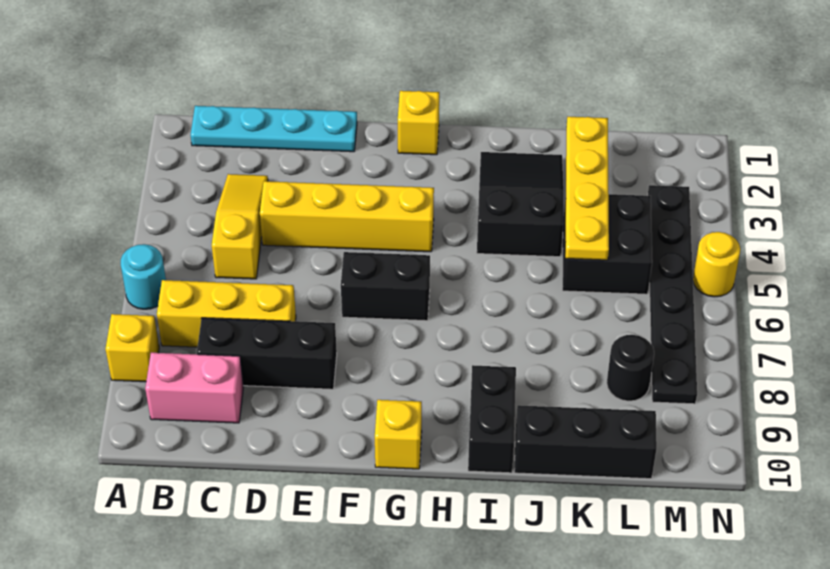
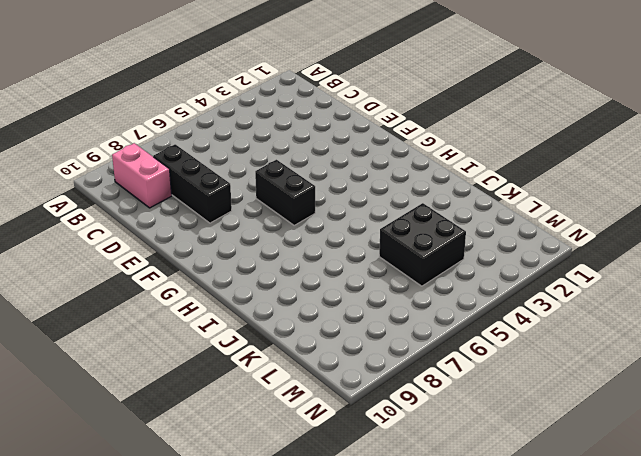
none -> cyan round brick A6 level 1
none -> yellow brick A8 level 1
none -> cyan plate B1:E1 level 1

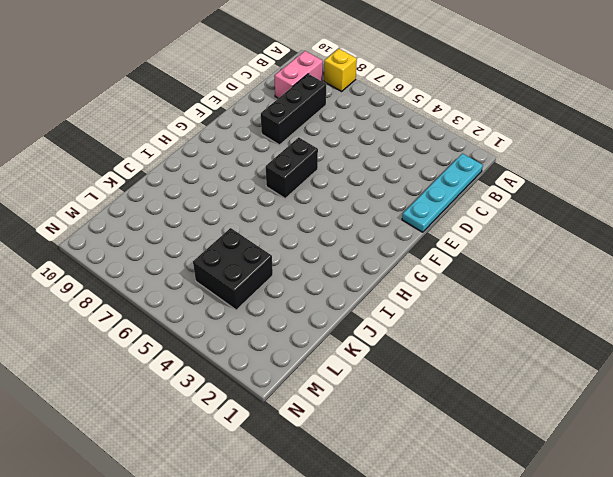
none -> cyan round brick A6 level 1
none -> yellow brick B7:D7 level 1
none -> yellow slope C3:C5 level 1 top 5

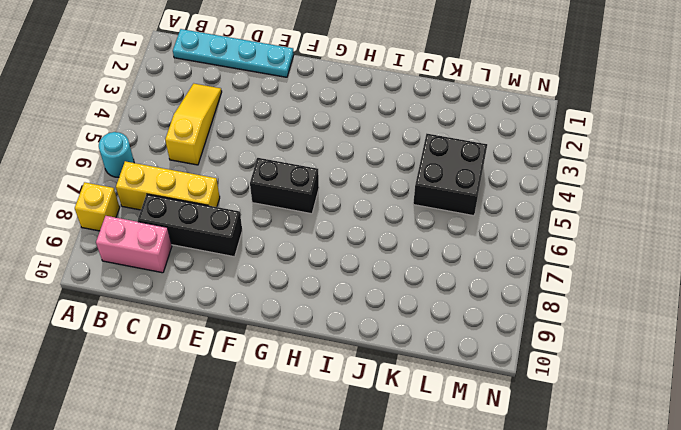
none -> yellow brick D4:G4 level 1
none -> yellow brick G1 level 1
none -> yellow brick G10 level 1

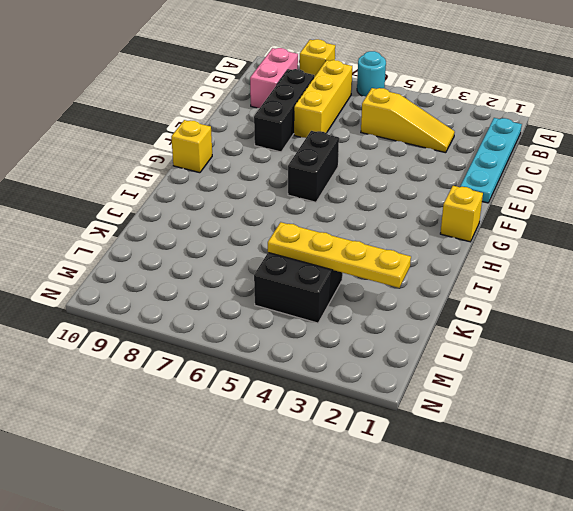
none -> yellow brick D4:G4 level 1
none -> black slope I2:J4 level 1 top 4
none -> black brick I9:I10 level 1

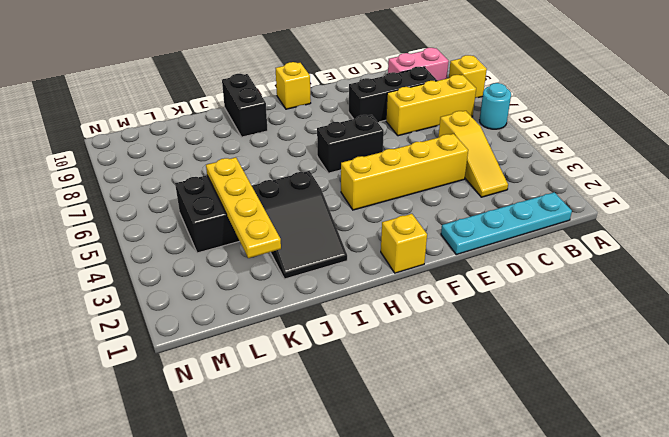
none -> black brick J10:L10 level 1
none -> black round brick L8 level 1
none -> black plate M3:M8 level 1

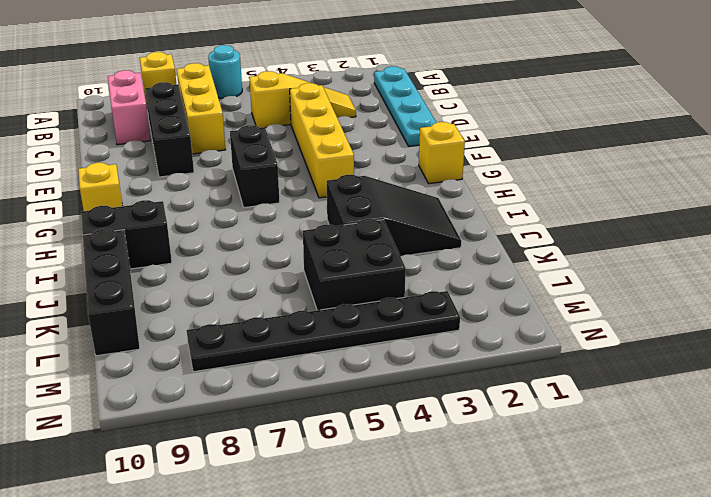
none -> black round brick L8 level 1
none -> yellow round brick N5 level 1
none -> yellow plate K2:K5 level 2

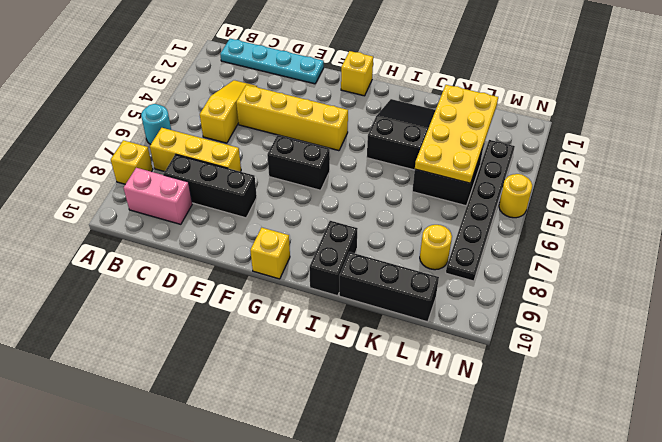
yellow plate K2:L5 level 2 -> yellow plate K2:K5 level 2
yellow round brick L8 level 1 -> black round brick L8 level 1

